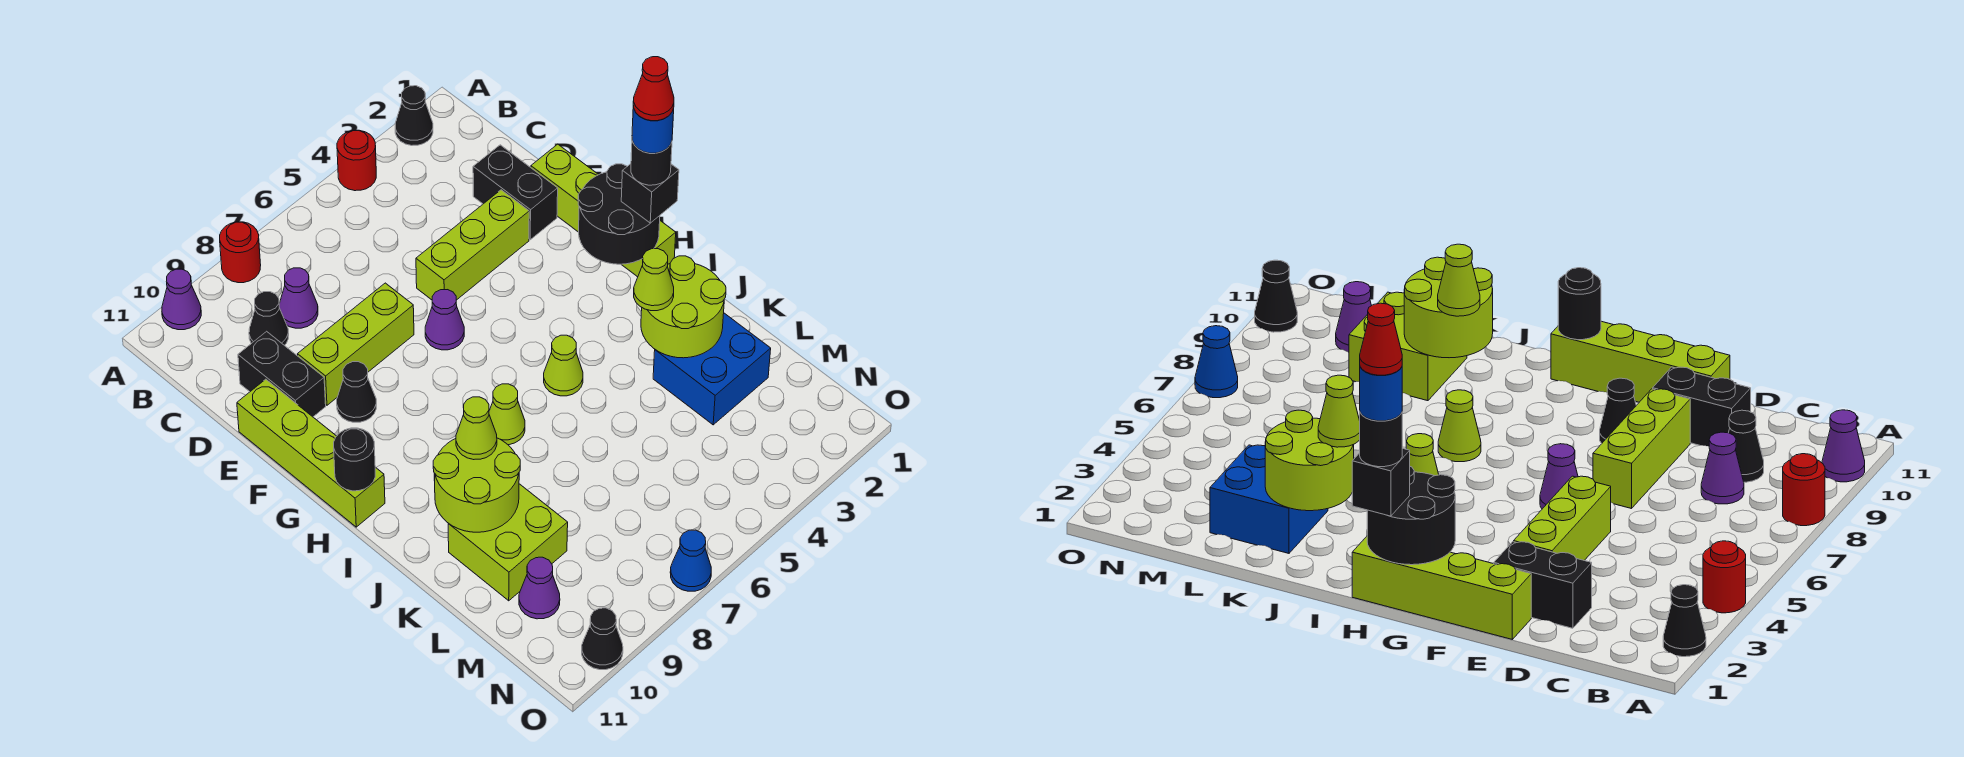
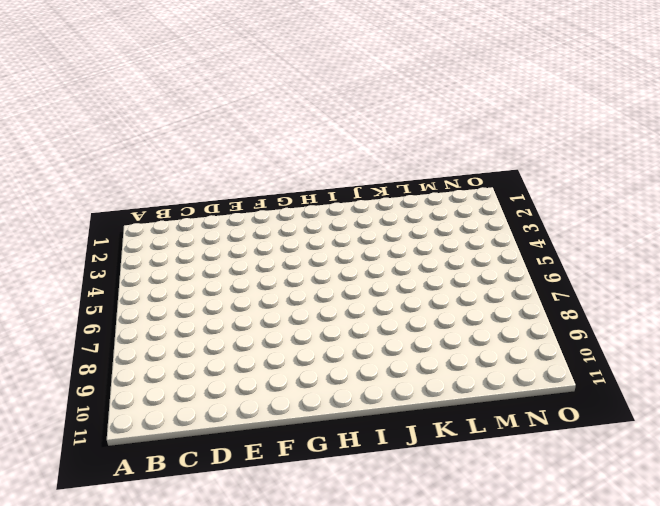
none -> black cone A2 level 1
none -> red round brick A4 level 1
none -> red round brick A8 level 1
none -> purple cone A10 level 1

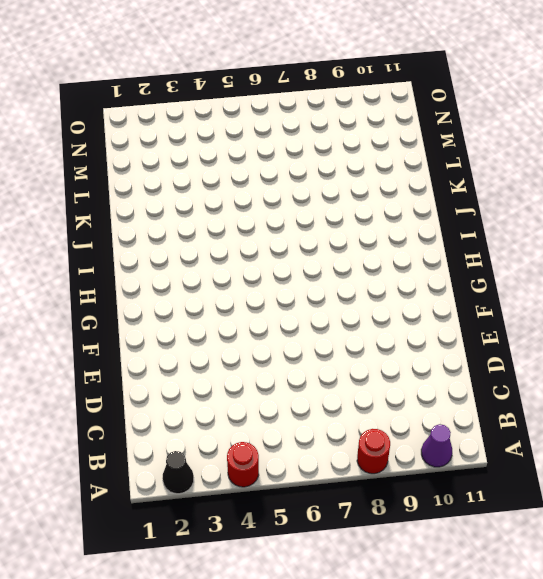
none -> purple cone C8 level 1
none -> black cone C9 level 1
none -> black brick D2:E2 level 1
none -> black brick D10:E10 level 1

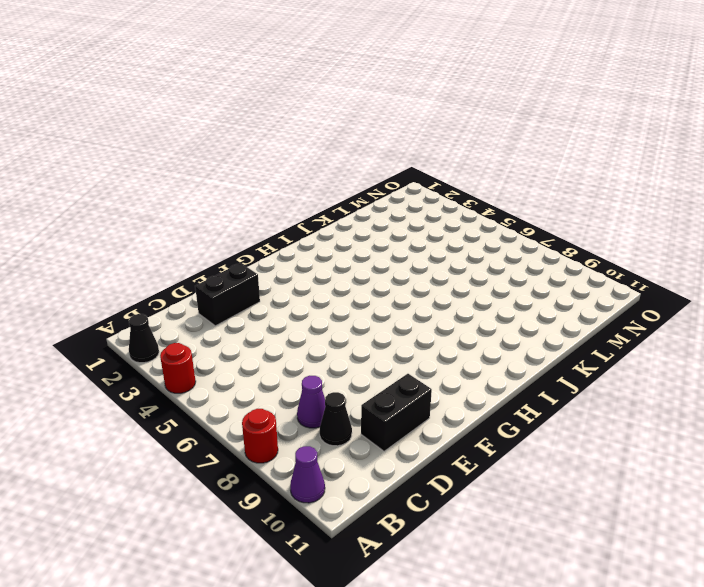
none -> lime brick E1:H1 level 1
none -> lime brick E3:E5 level 1
none -> lime brick E7:E9 level 1
none -> lime brick E11:H11 level 1

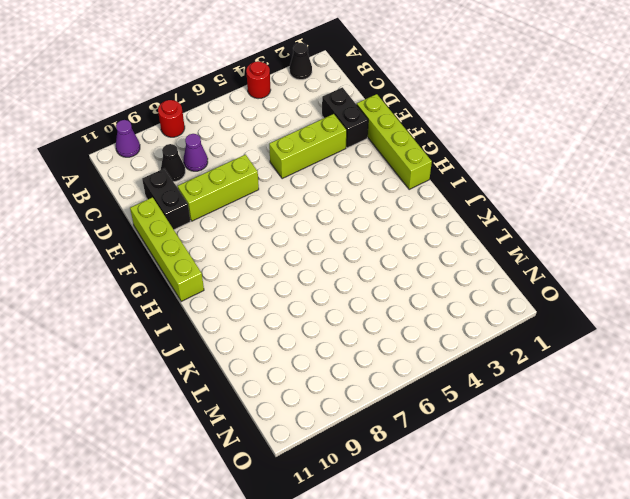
none -> purple cone F6 level 1
none -> black cone F9 level 1
none -> lime cone I5 level 1
none -> lime cone I7 level 1

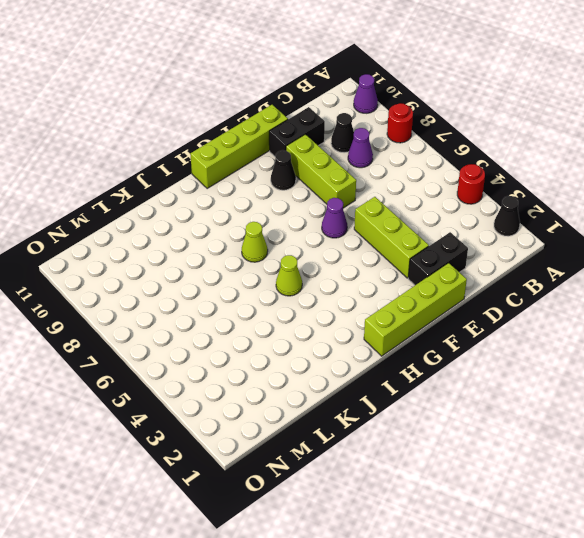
none -> blue brick K2:L3 level 1
none -> lime brick K9:L10 level 1
none -> purple cone M10 level 1
none -> blue cone O7 level 1

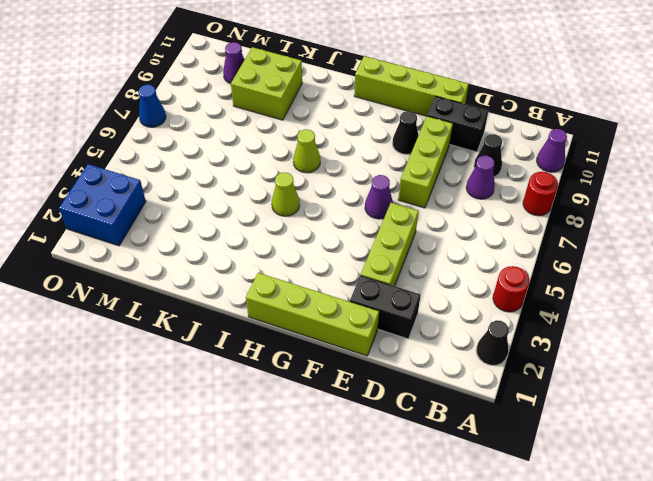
blue brick N2:O3 level 1 -> blue brick K2:L3 level 1
none -> black cone O10 level 1
none -> black round brick G1:H2 level 2
none -> black round brick H11 level 2
none -> lime round brick J2:K3 level 2

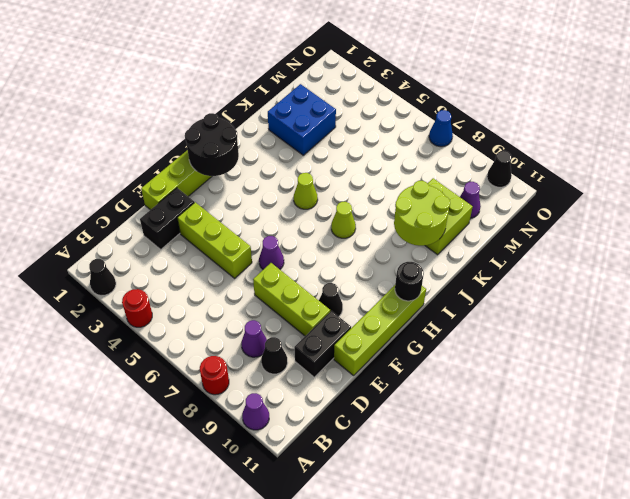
none -> lime round brick J2:K3 level 2
none -> black brick H1 level 3
none -> lime cone J3 level 3
none -> lime cone J9 level 3

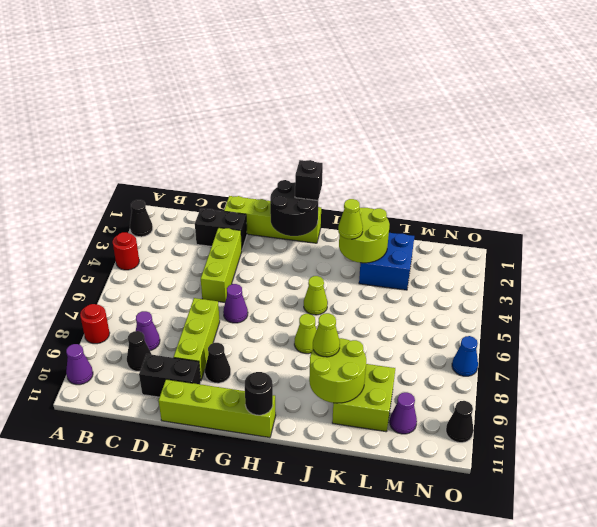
none -> black round brick H1 level 4
none -> blue round brick H1 level 5
none -> red cone H1 level 6

